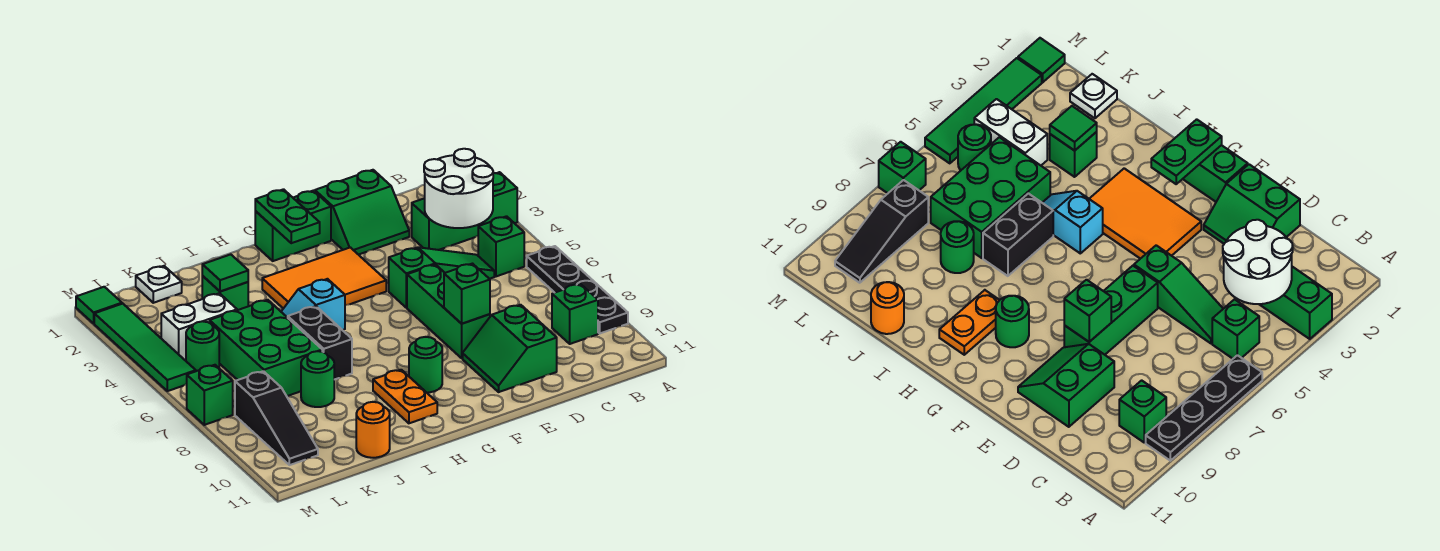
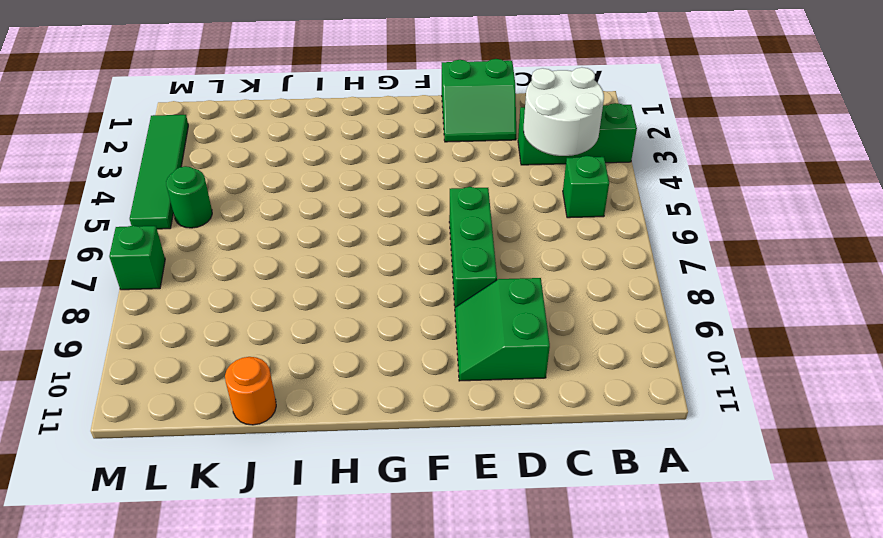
none -> black plate A6:A9 level 1
none -> green brick B9 level 1
none -> green slope C5:E5 level 1 top E

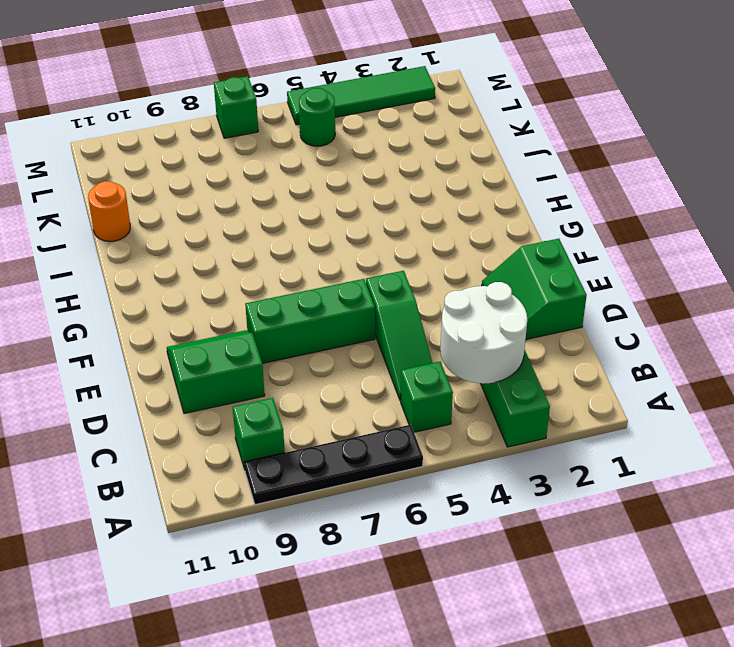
none -> green brick F1:G1 level 1
none -> orange tile F3:H4 level 1
none -> green round brick G9 level 1

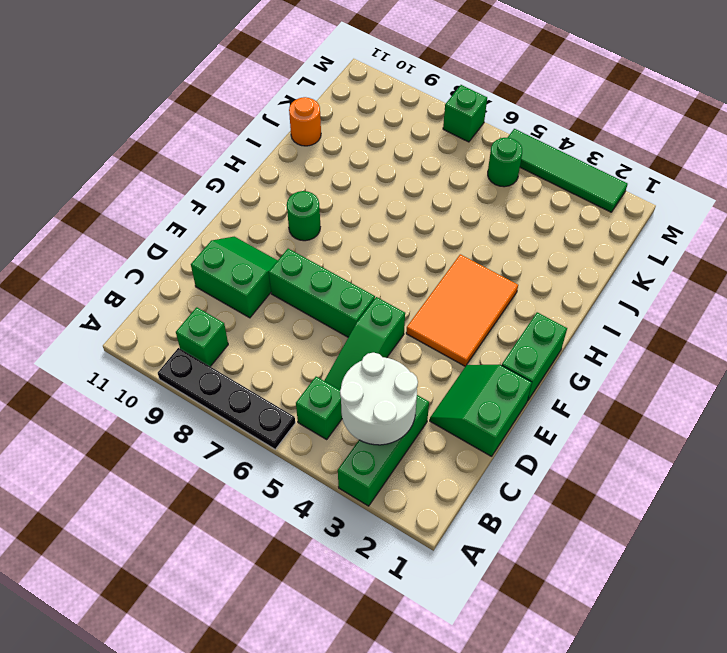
none -> cyan slope H5:I5 level 1 top H
none -> orange plate H9:H10 level 1
none -> black brick I6:I7 level 1

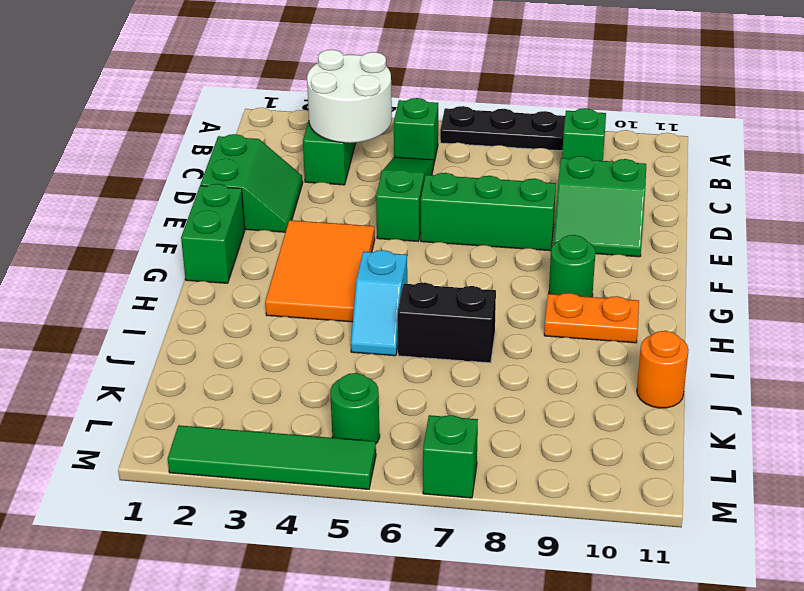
none -> green brick J3 level 1
none -> green brick J5:K7 level 1
none -> green round brick J8 level 1

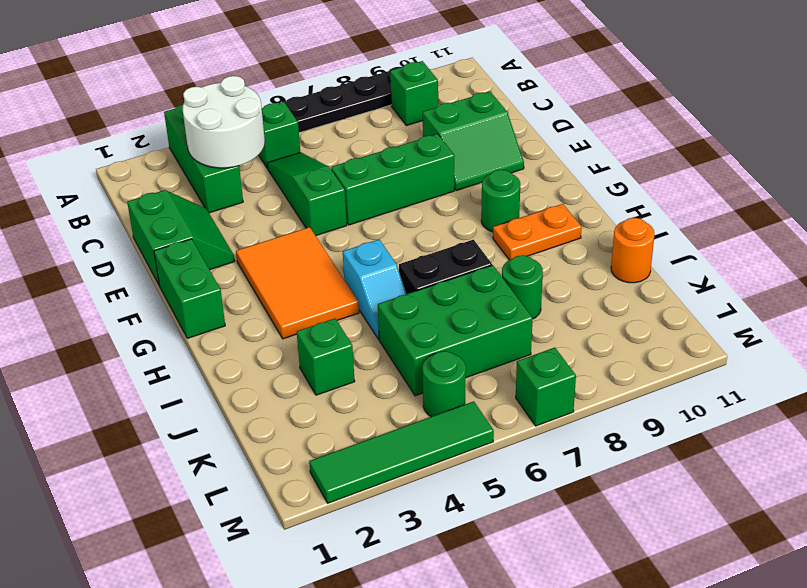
none -> white plate K1 level 1
none -> white brick K4:L4 level 1
none -> black slope L8:L10 level 1 top 8

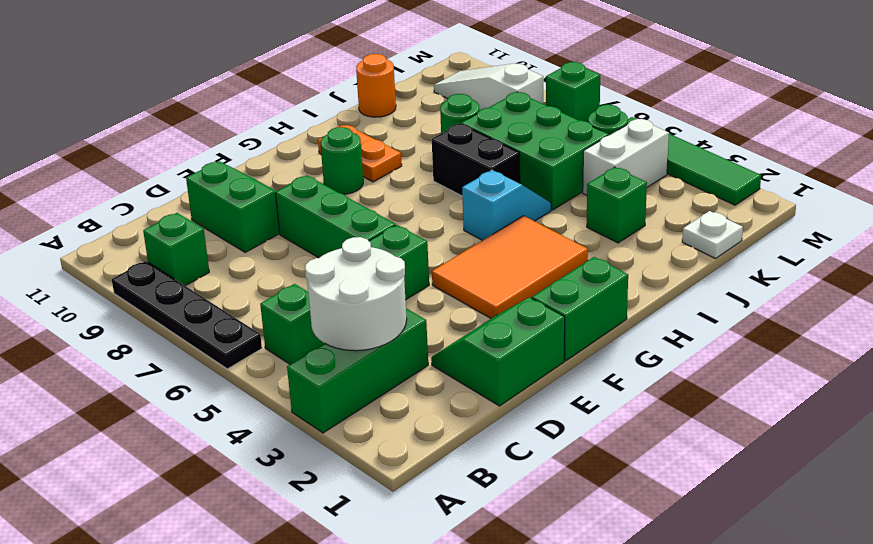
white slope L8:L10 level 1 top 8 -> black slope L8:L10 level 1 top 8
none -> green tile M1 level 1
none -> green brick E8 level 2
none -> green plate G1:G2 level 2

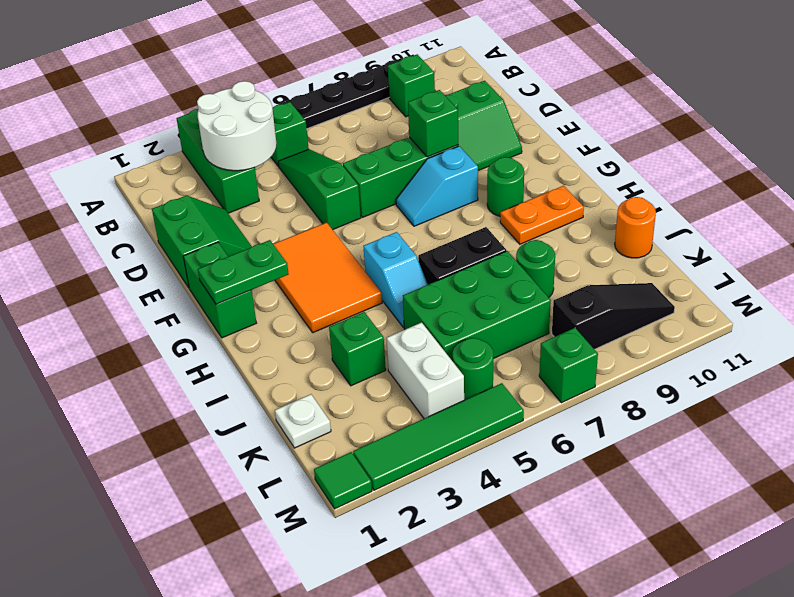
cyan slope F7:F8 level 1 top 8 -> none
none -> green tile J3 level 2

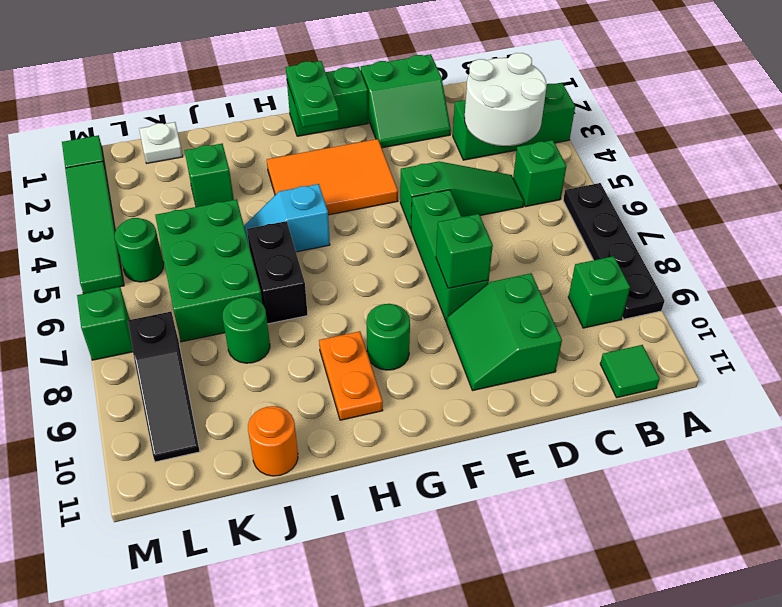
green tile B11 level 1 -> green tile J3 level 2
none -> white brick K4:L4 level 1

